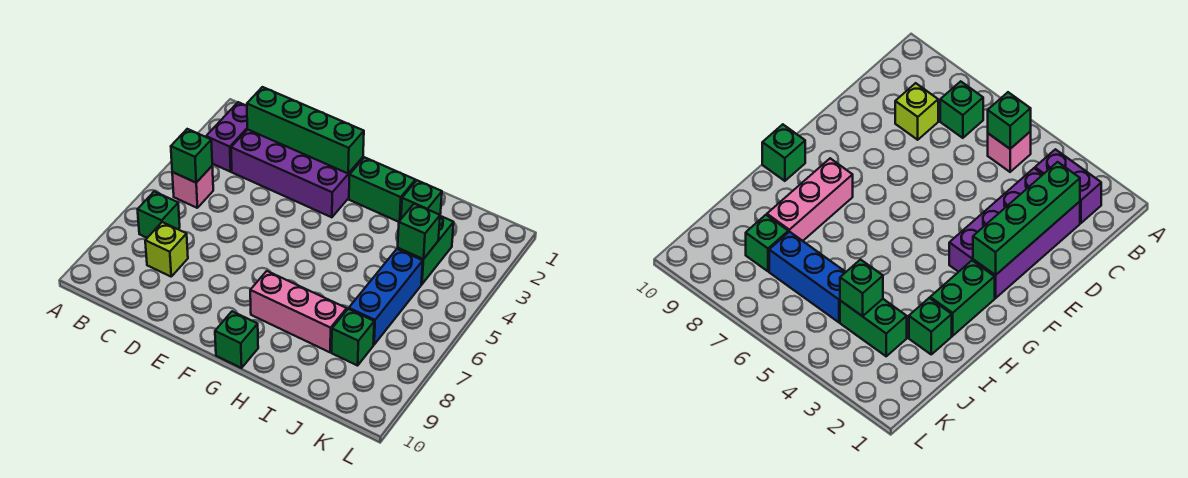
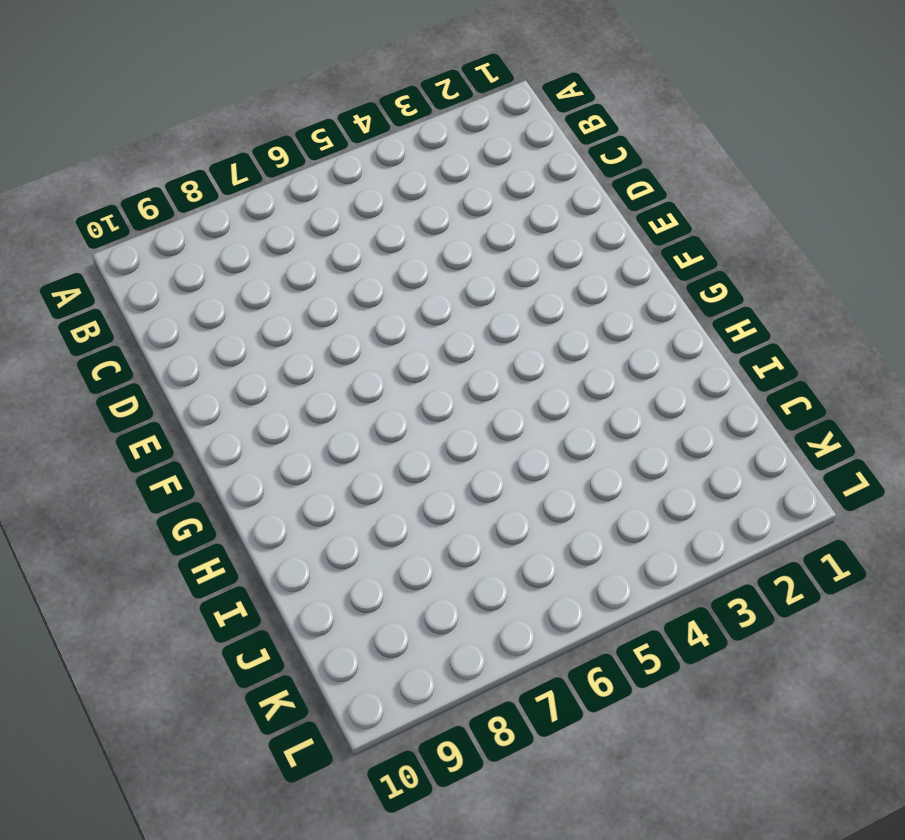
none -> purple brick B2:B3 level 1
none -> pink brick B5 level 1
none -> green brick B7 level 1

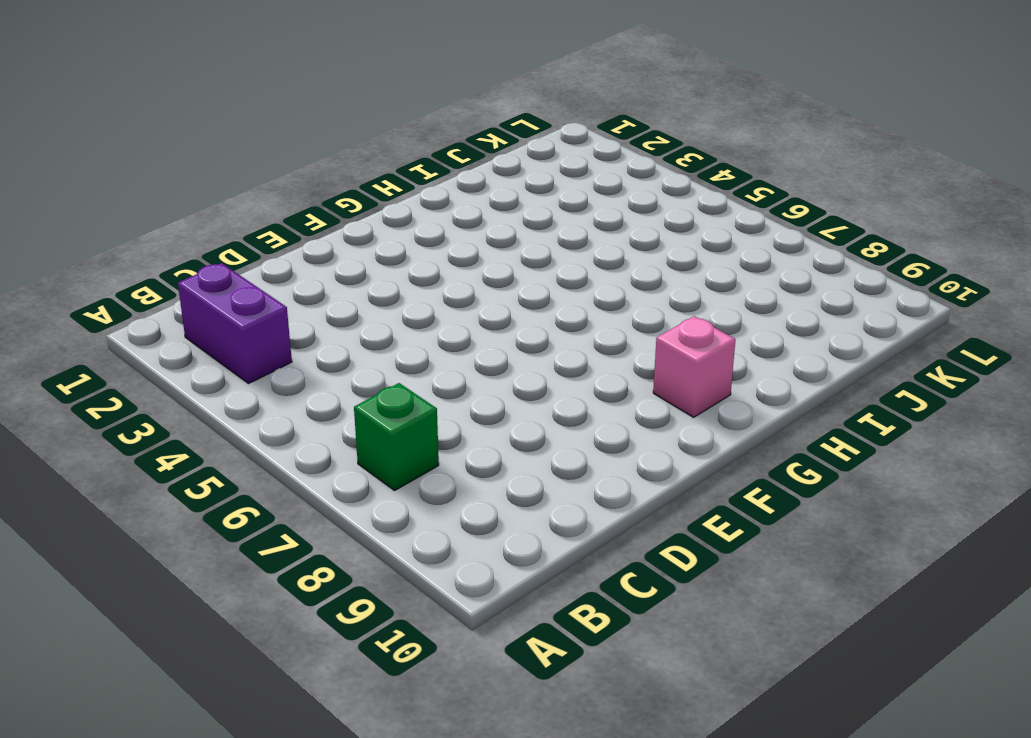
pink brick G9 level 1 -> pink brick B5 level 1
none -> purple brick C2:F3 level 1
none -> lime brick C8 level 1
none -> green brick G2:H2 level 1

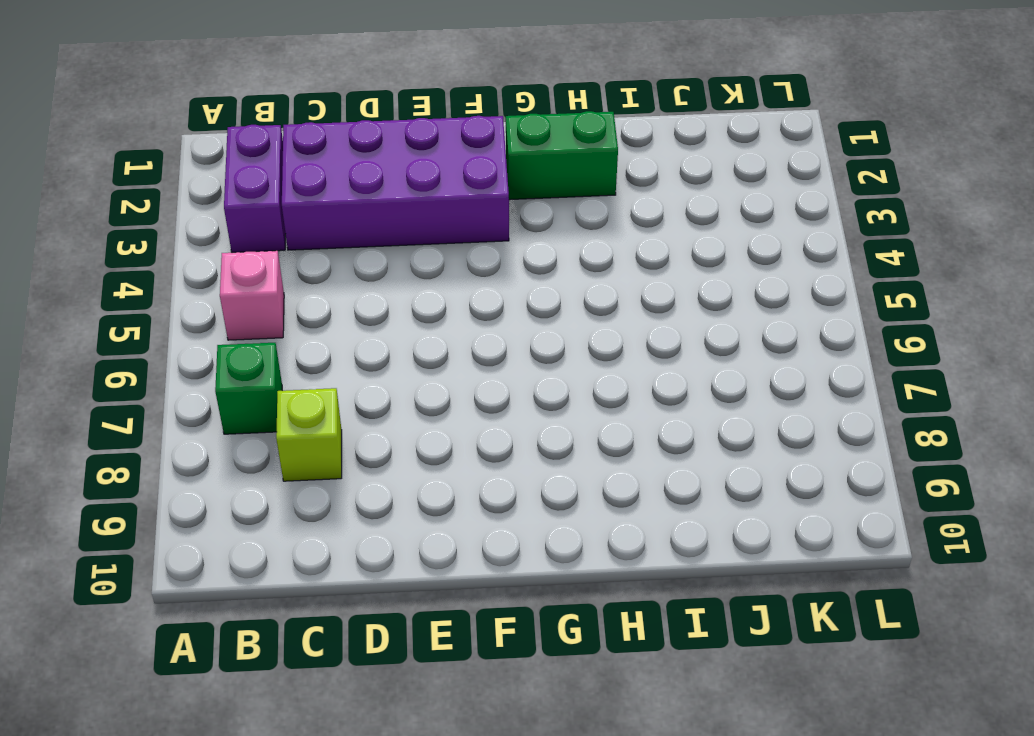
none -> pink brick G8:I8 level 1
none -> green brick G10 level 1
none -> green brick I2 level 1

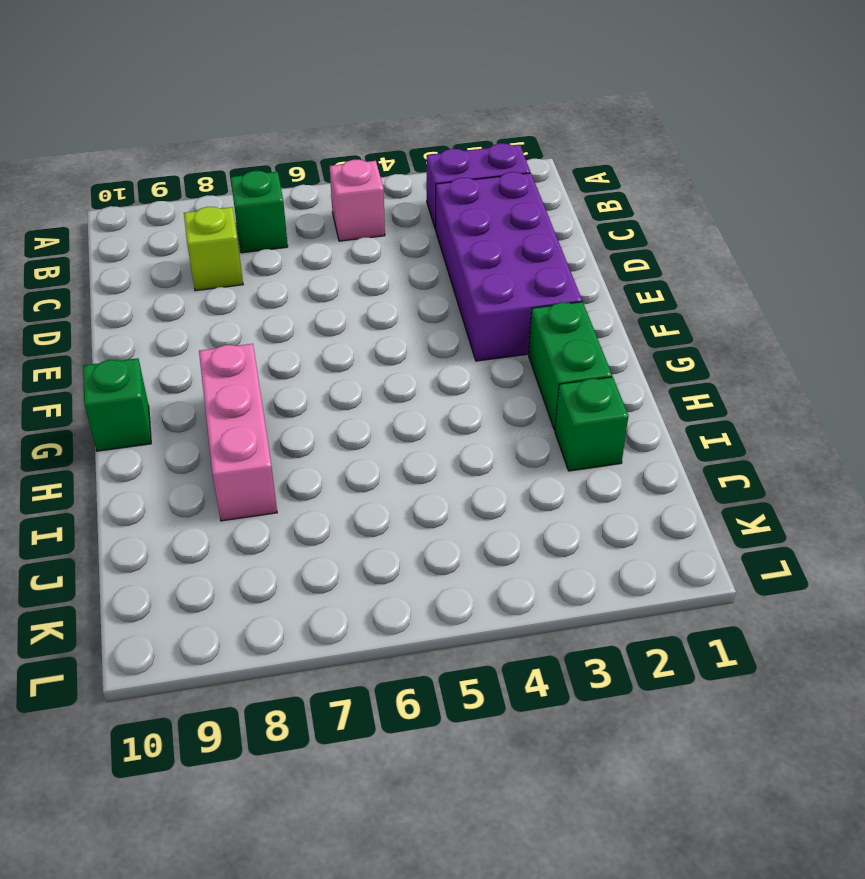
none -> green brick J3:J4 level 1
none -> blue brick J5:J7 level 1
none -> green brick J8 level 1

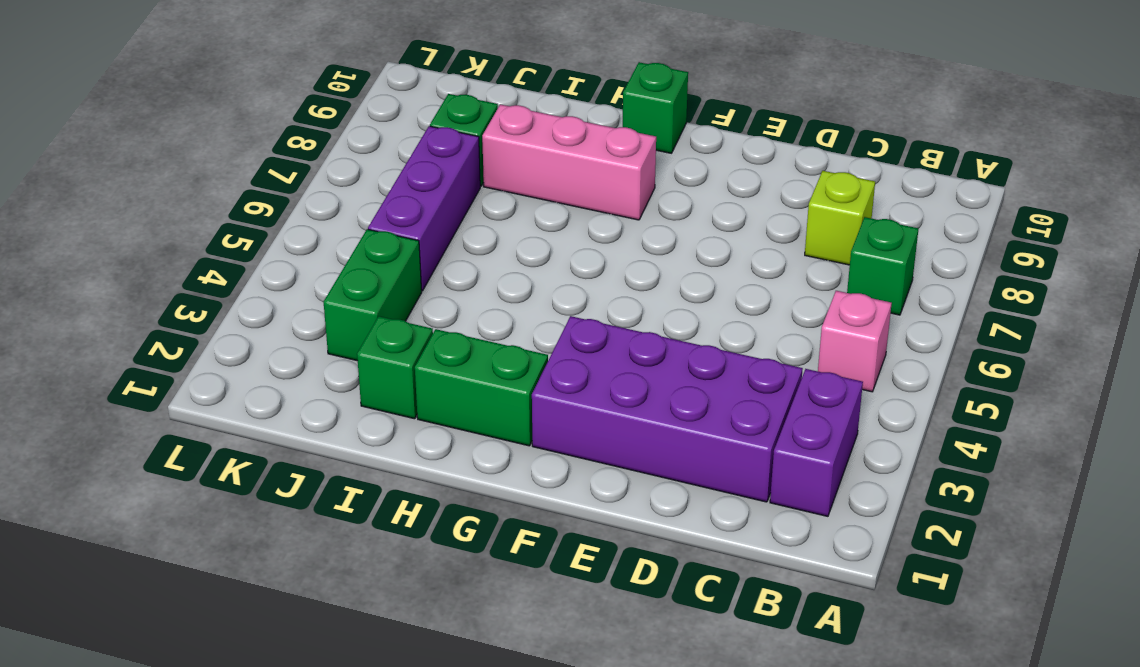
purple brick J5:J7 level 1 -> blue brick J5:J7 level 1
none -> green brick B5 level 2
none -> green brick C2:F2 level 2
none -> green brick J4 level 2

